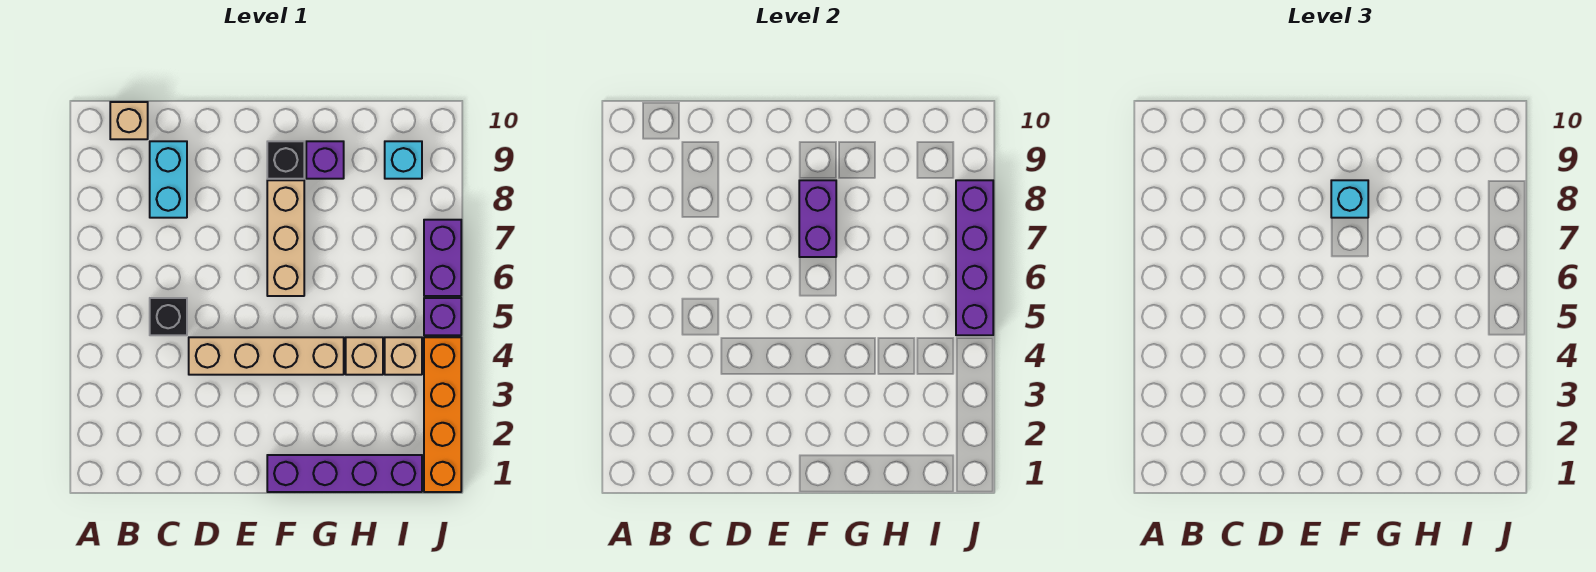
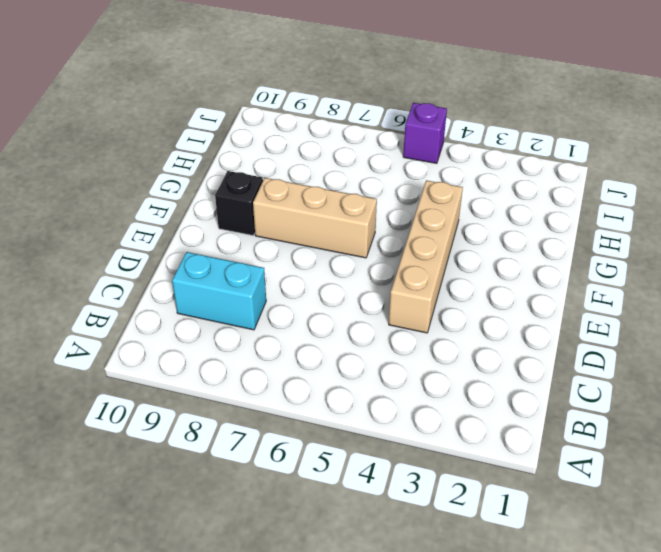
none -> tan brick B10 level 1
none -> black brick C5 level 1
none -> purple brick F1:I1 level 1

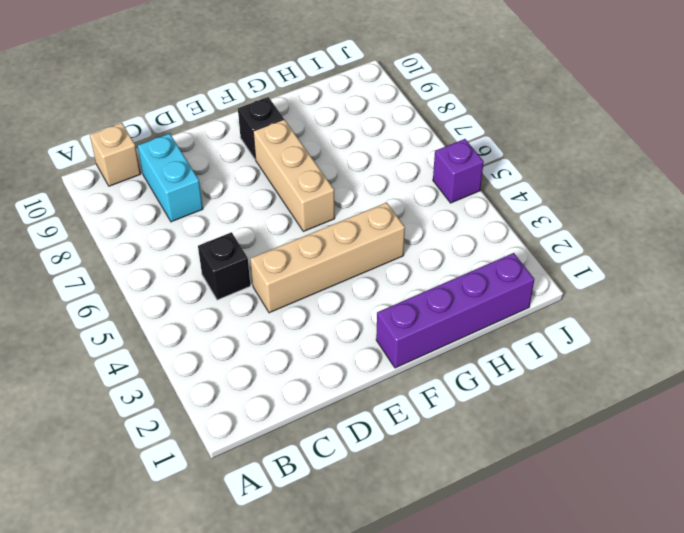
none -> purple brick G9 level 1
none -> tan brick H4 level 1
none -> tan brick I4 level 1

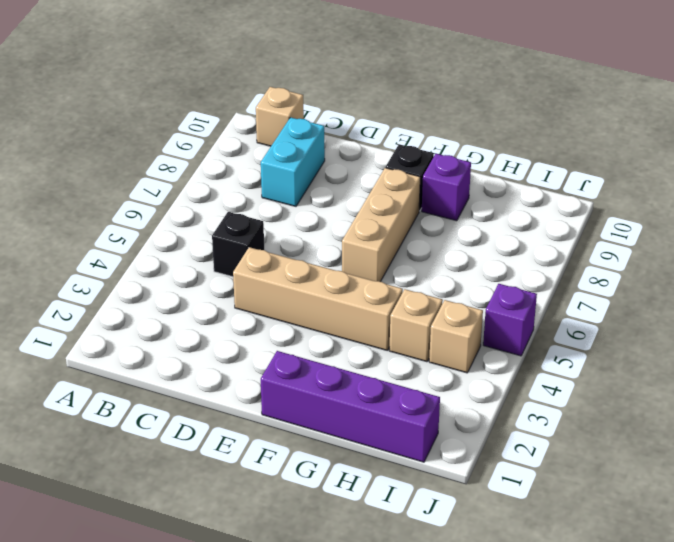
none -> cyan brick I9 level 1
none -> orange brick J1:J4 level 1
none -> purple brick J6:J7 level 1

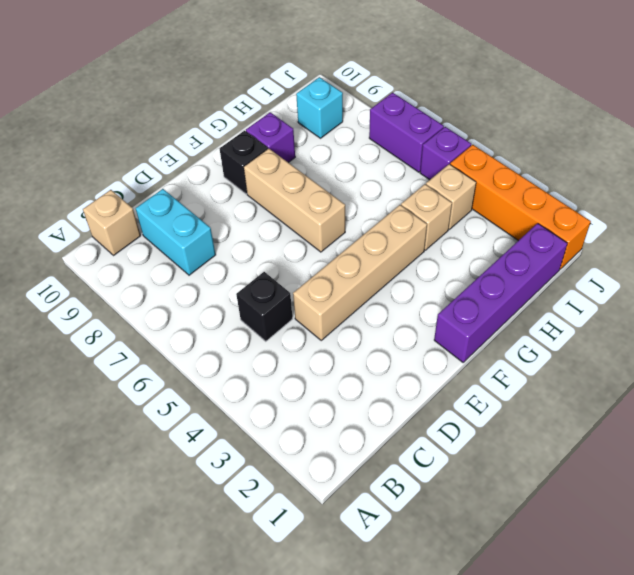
none -> purple brick F7:F8 level 2
none -> purple brick J5:J8 level 2
none -> cyan brick F8 level 3

